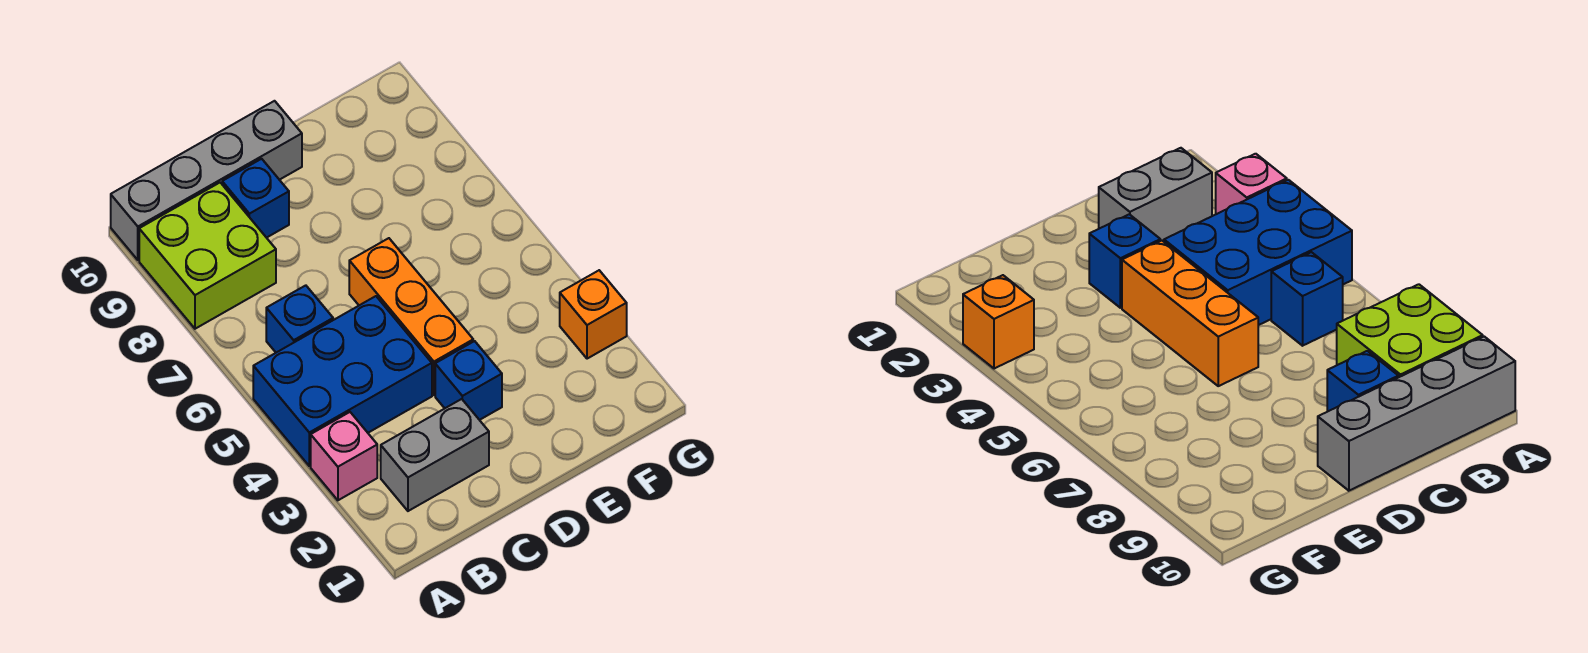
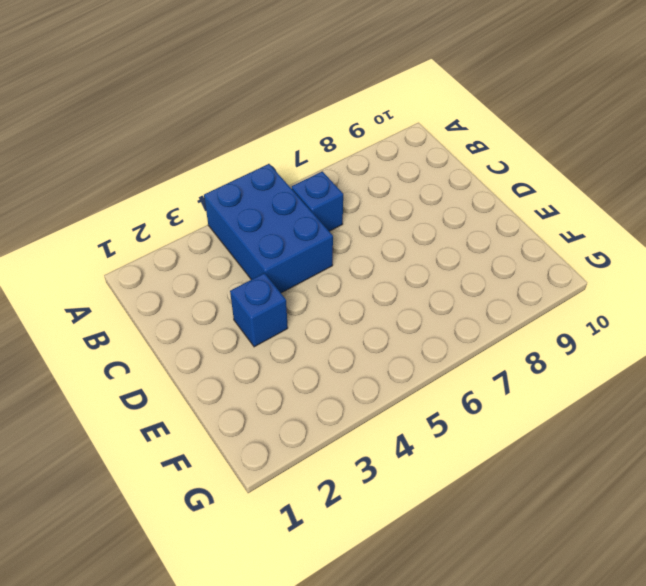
none -> pink brick A3 level 1
none -> lime brick A8:B9 level 1

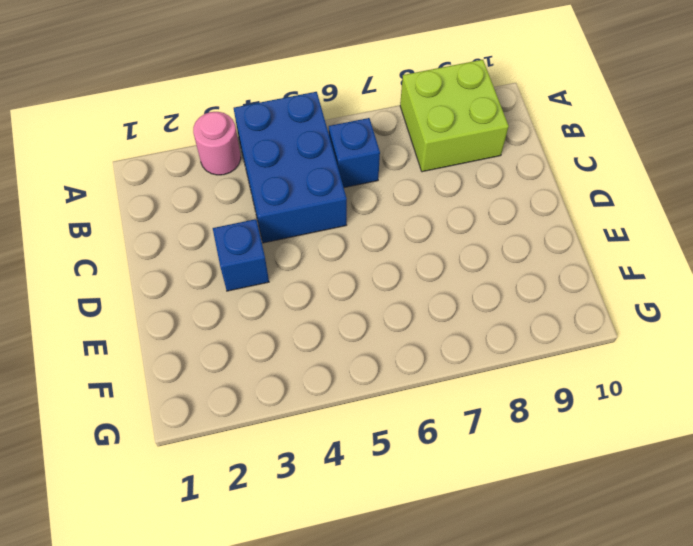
pink round brick A3 level 1 -> pink brick A3 level 1
none -> grey brick A10:D10 level 1
none -> grey brick B2:C2 level 1

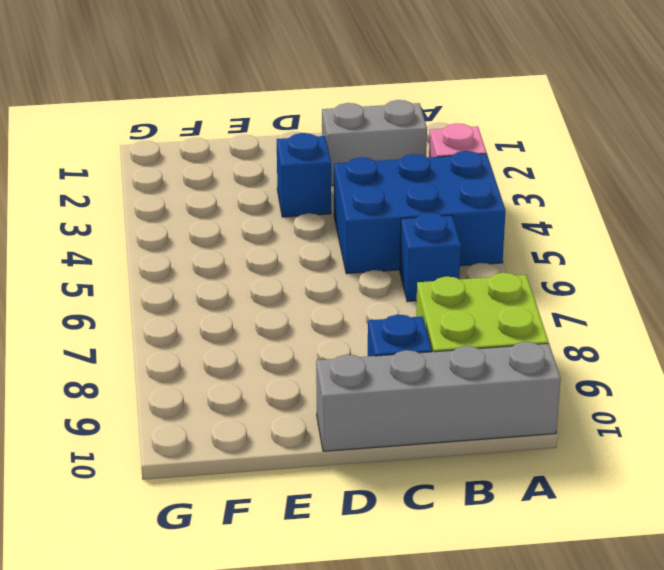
none -> orange brick D4:D6 level 1
none -> orange brick G3 level 1

